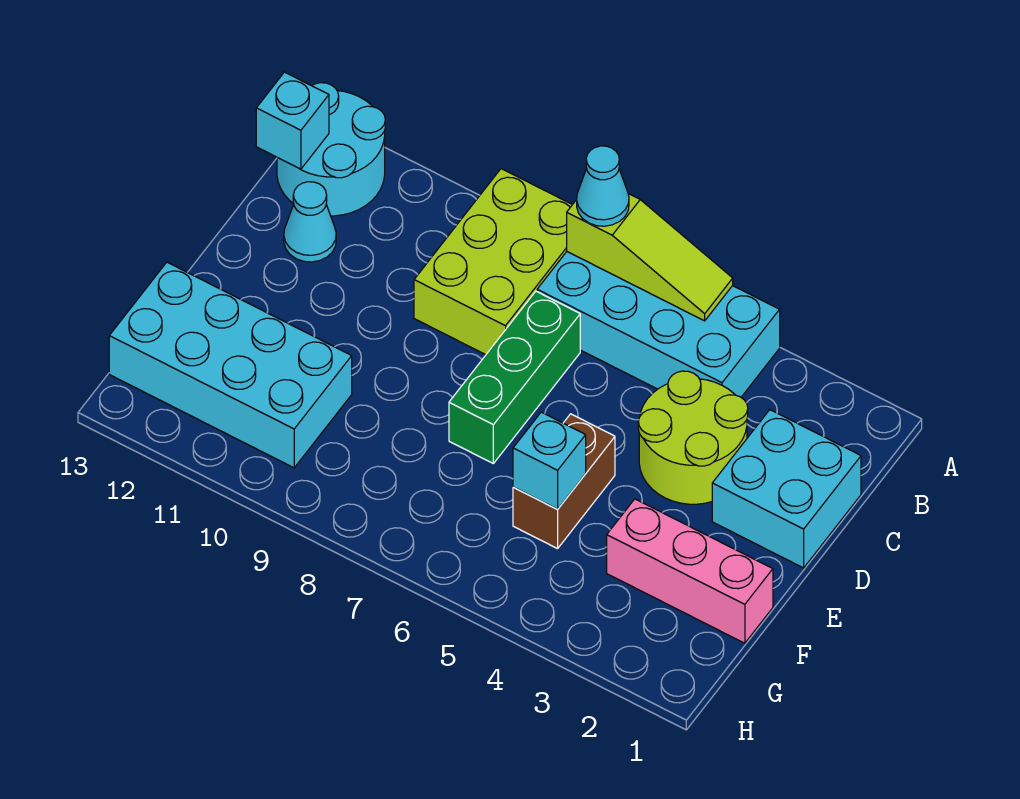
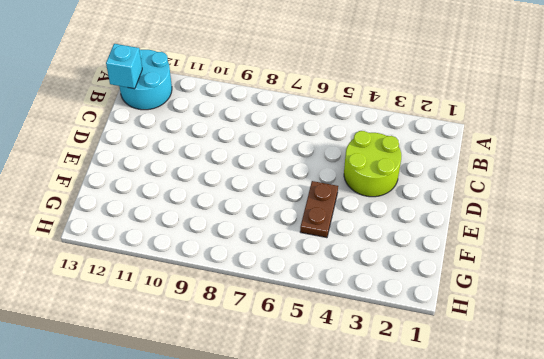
brown plate E5:F5 level 1 -> brown brick E5:F5 level 1
none -> cyan brick A4:B7 level 1
none -> lime brick A8:C9 level 1
none -> cyan brick C1:D2 level 1

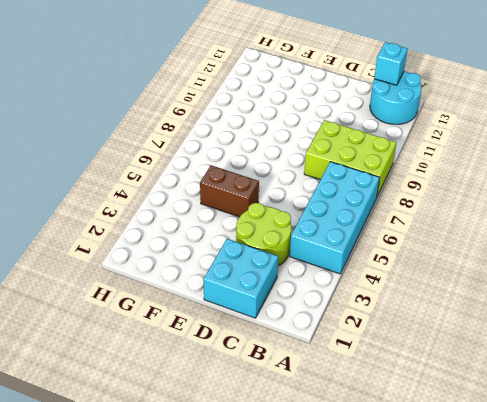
none -> green brick C7:E7 level 1
none -> cyan cone C12 level 1
none -> pink brick F1:F3 level 1

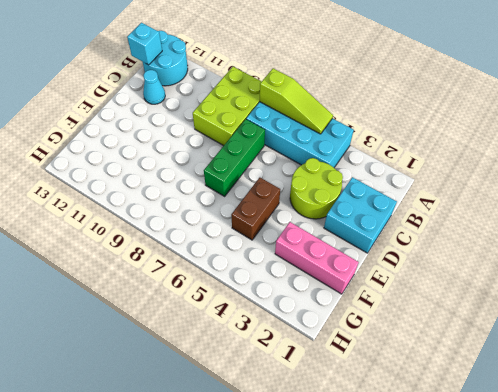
none -> cyan brick F10:G13 level 1
none -> cyan brick F5 level 2
none -> cyan cone A7 level 3

